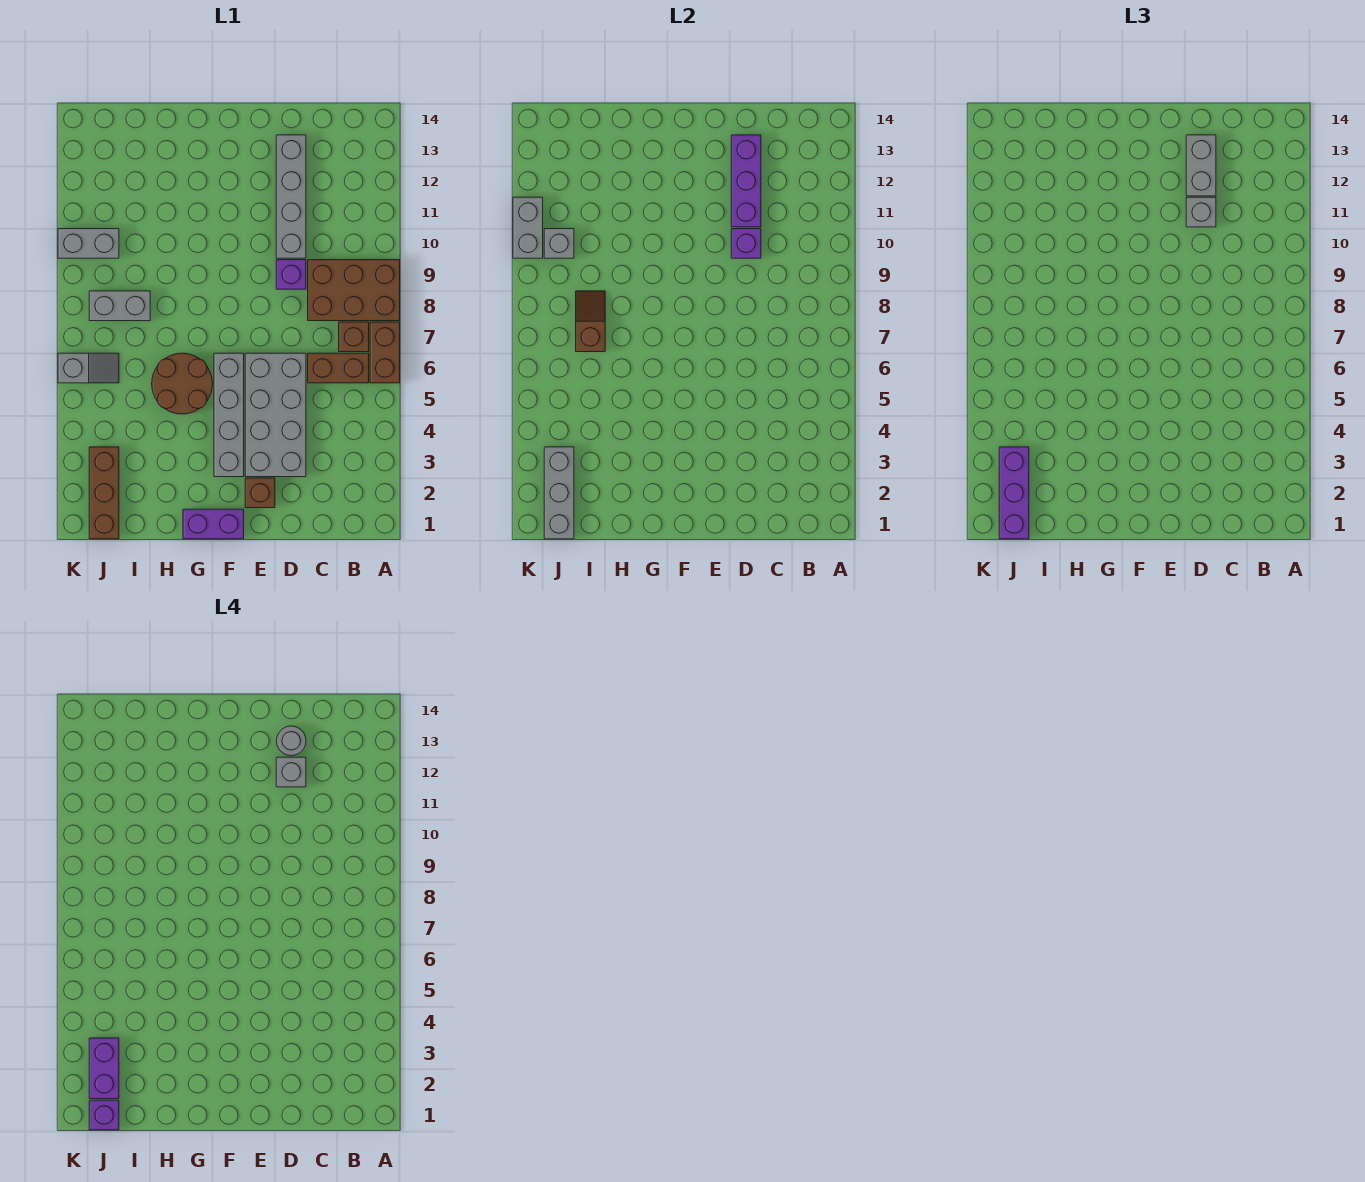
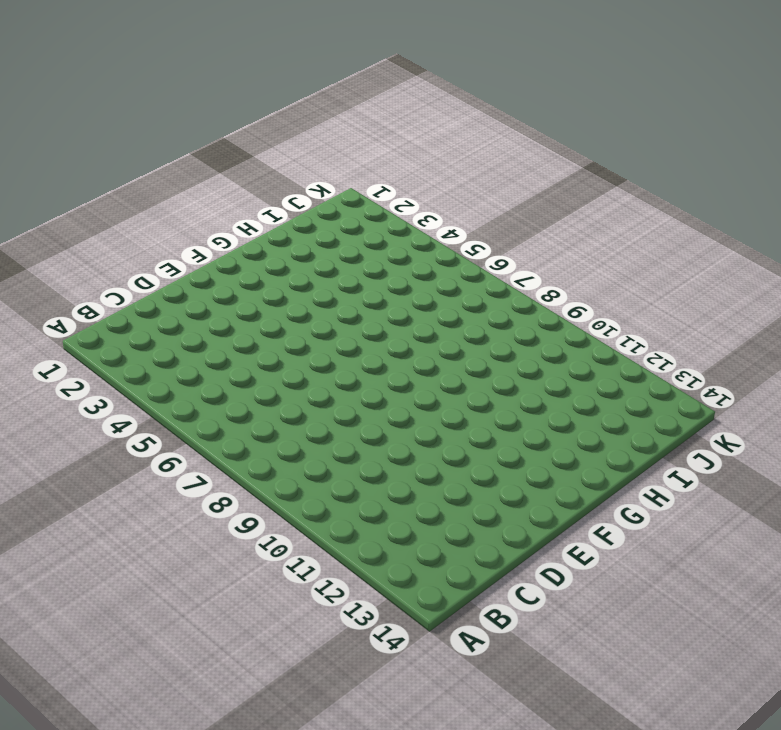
none -> brown brick A6:A7 level 1
none -> brown brick A8:C9 level 1
none -> brown brick B6:C6 level 1

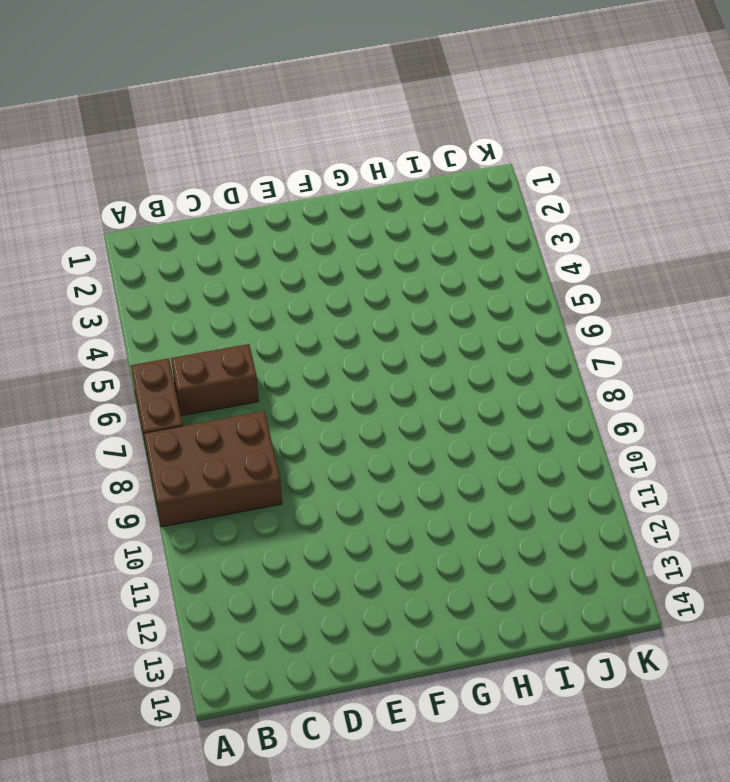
none -> brown brick B7 level 1
none -> grey brick D3:E6 level 1
none -> purple brick D9 level 1

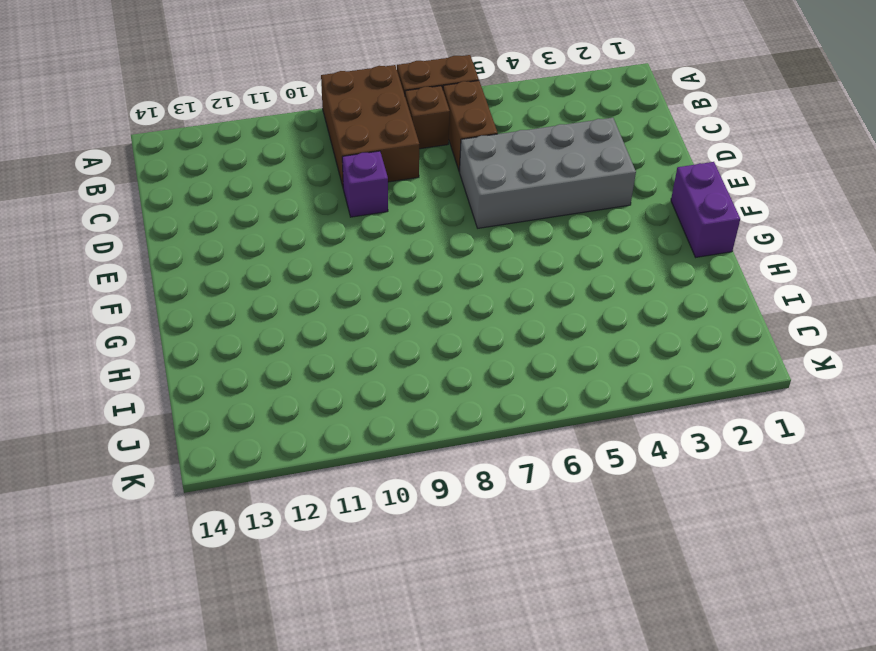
none -> grey brick D10:D13 level 1
none -> brown brick E2 level 1
none -> grey brick F3:F6 level 1

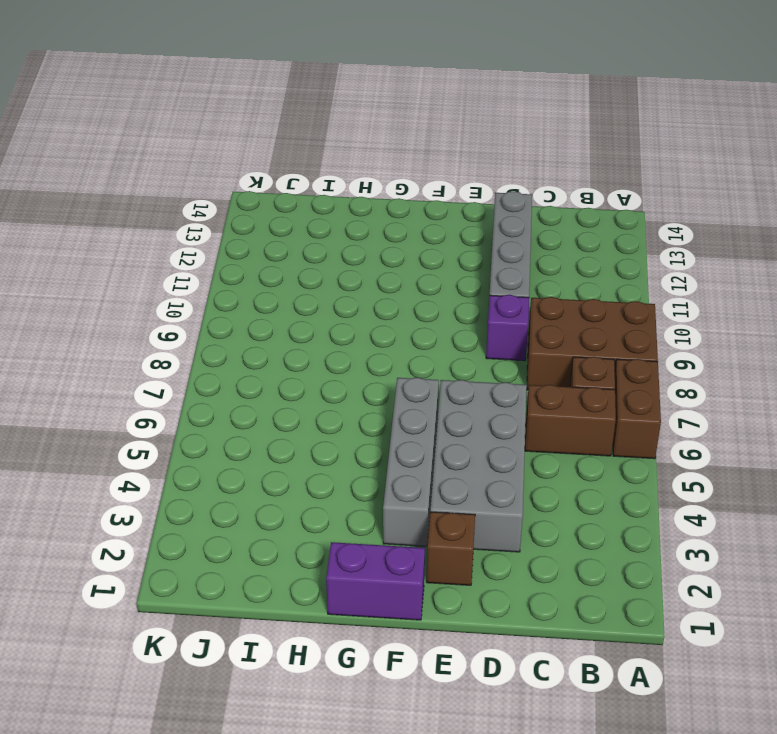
none -> brown round brick G5:H6 level 1
none -> grey brick I8:J8 level 1
none -> brown brick J1:J3 level 1

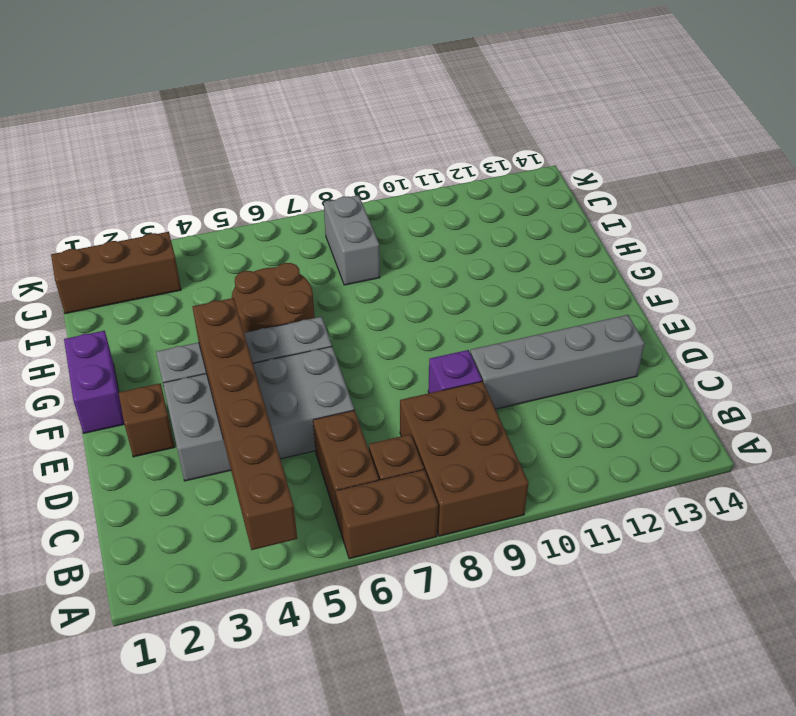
brown brick A4:F4 level 2 -> none
none -> grey slope J6:K6 level 1 top K
none -> grey brick J10:K10 level 1
none -> purple brick D10 level 2

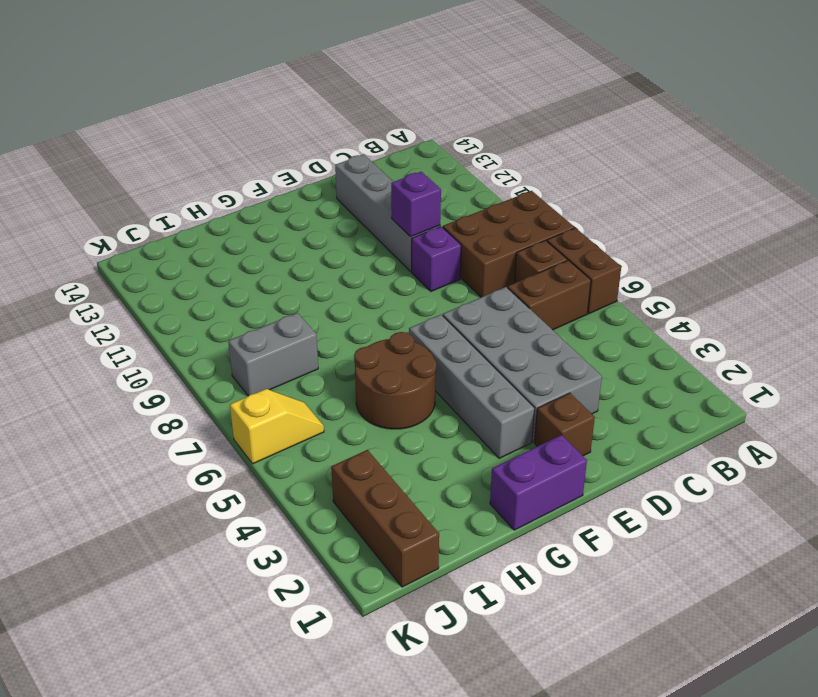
yellow slope J6:K6 level 1 top K -> grey slope J6:K6 level 1 top K
none -> grey brick J10:K10 level 1
none -> purple brick D11:D13 level 2
none -> brown slope I7:I8 level 2 top 7

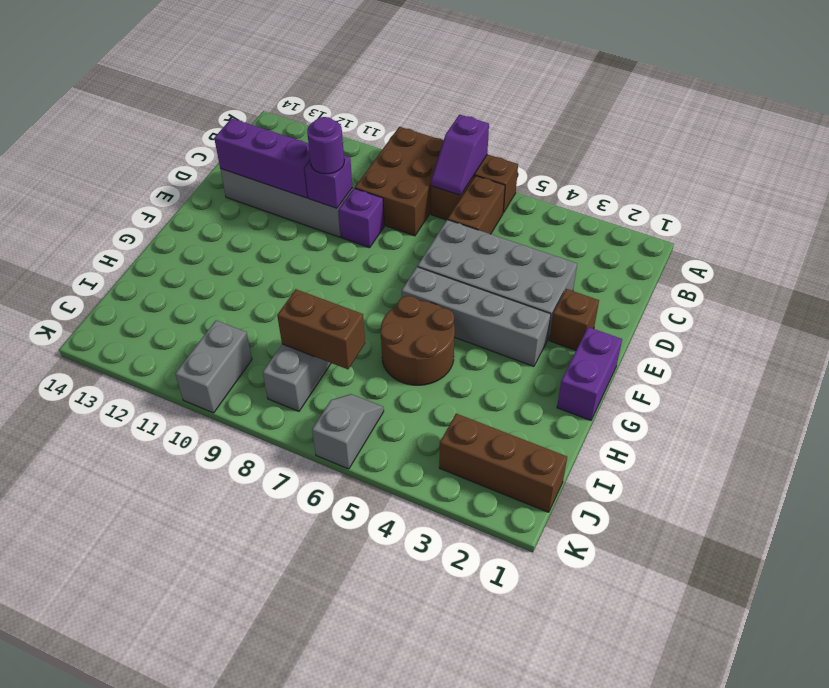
purple slope A7:B7 level 2 top A -> none
purple round brick D10 level 3 -> none
brown brick I7:I8 level 2 -> brown slope I7:I8 level 2 top 7
none -> grey brick J1:J3 level 2
none -> grey brick J10 level 2
none -> grey brick K10:K11 level 2

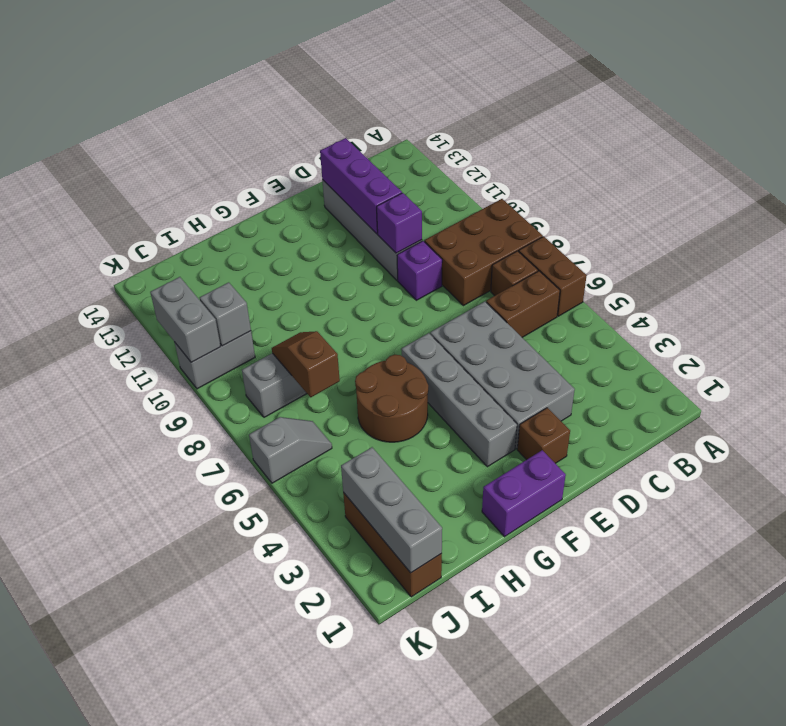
none -> grey brick D11 level 3
none -> grey brick D12:D13 level 3
none -> purple brick J1:J3 level 3

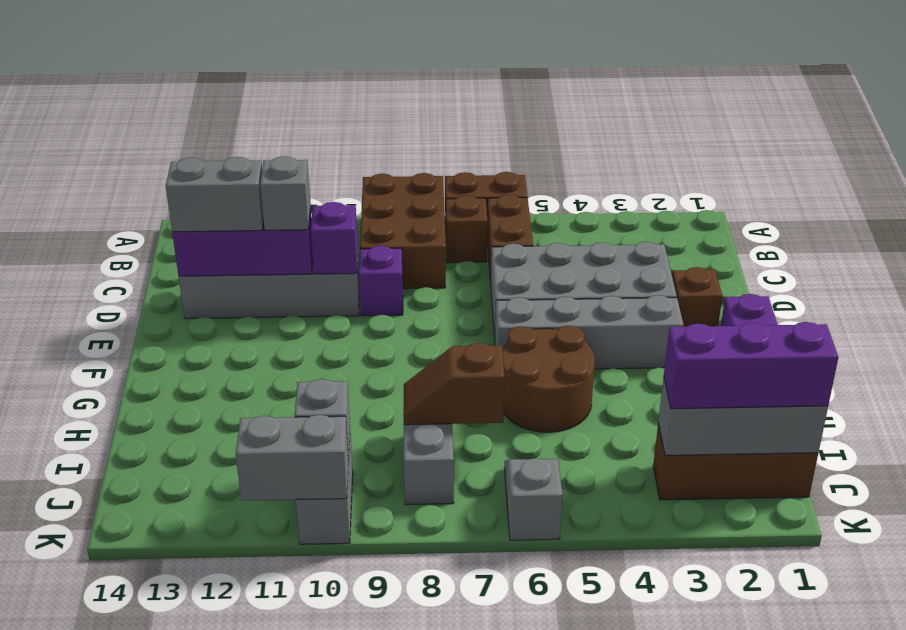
none -> grey brick D12 level 4
none -> grey round brick D13 level 4
none -> purple brick J1 level 4

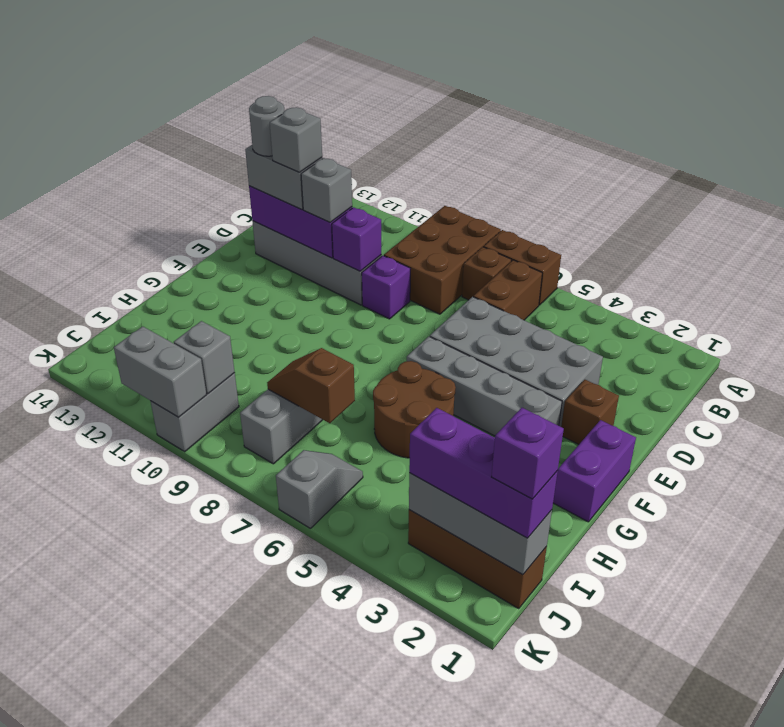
none -> purple brick J2:J3 level 4

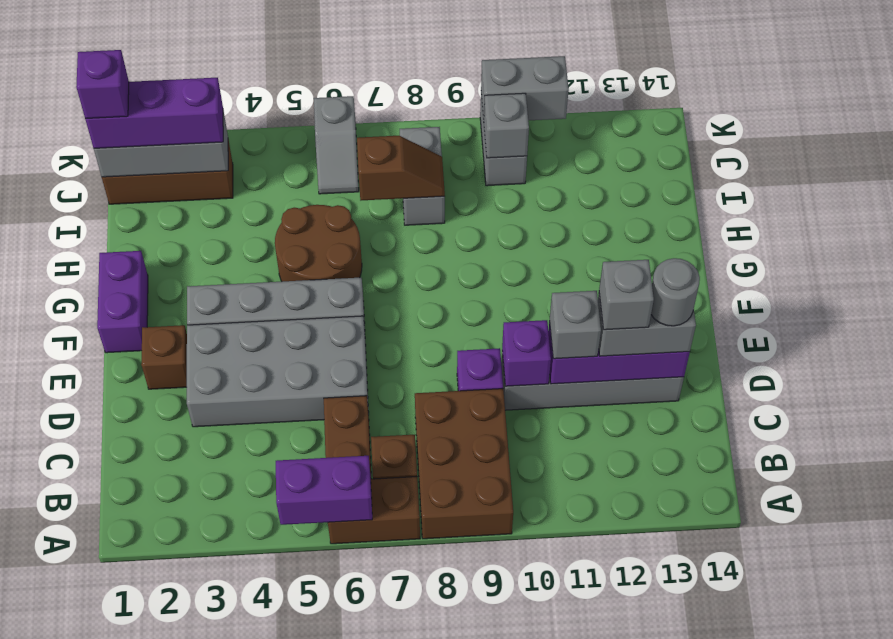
purple brick A5:A6 level 2 -> purple brick J2:J3 level 4

